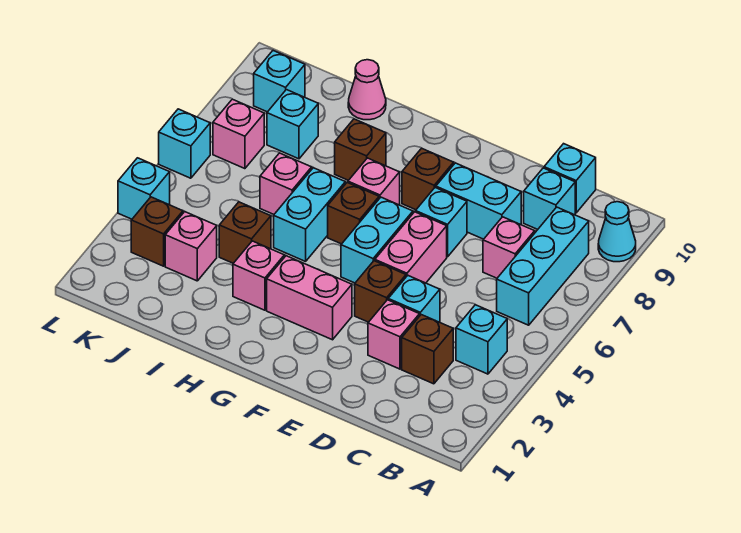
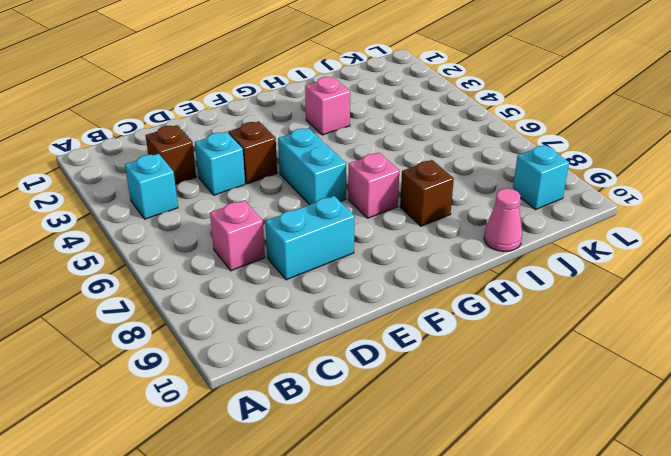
none -> cyan cone A9 level 1
none -> cyan brick B6:B8 level 1
none -> cyan brick C9 level 1
none -> cyan brick C10 level 1

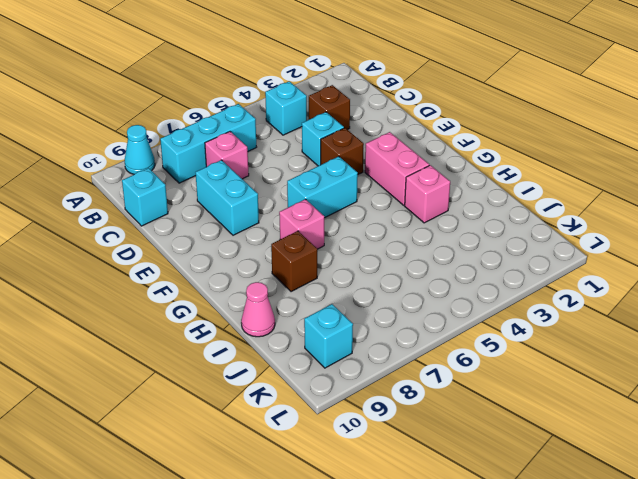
none -> cyan brick C9 level 1
none -> pink brick D3 level 1
none -> pink brick E5:E6 level 1
none -> cyan brick E7 level 1

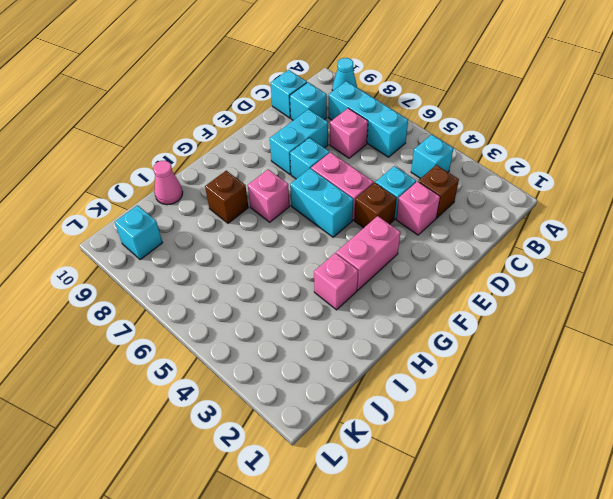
none -> brown brick F8 level 1
none -> brown brick G6 level 1
none -> cyan brick H5:H6 level 1
none -> brown brick I4 level 1

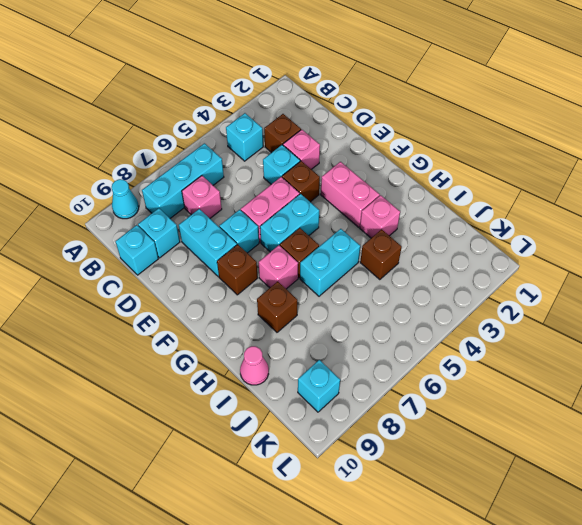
none -> pink brick I6 level 1
none -> pink brick J3 level 1
none -> cyan brick J8 level 1
none -> brown brick K3 level 1

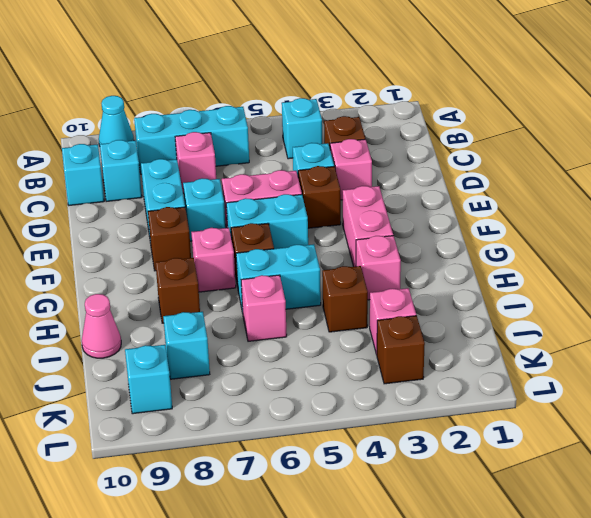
none -> pink brick K7 level 1
none -> cyan brick L4 level 1
none -> cyan brick L6 level 1

